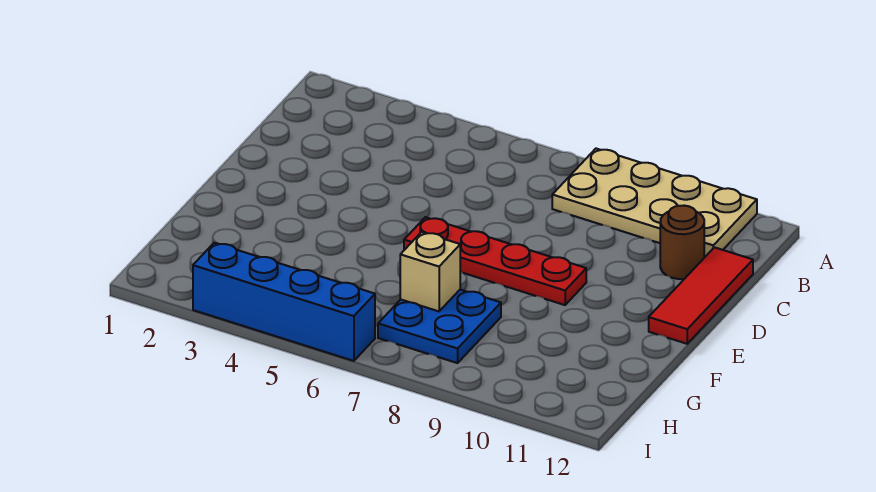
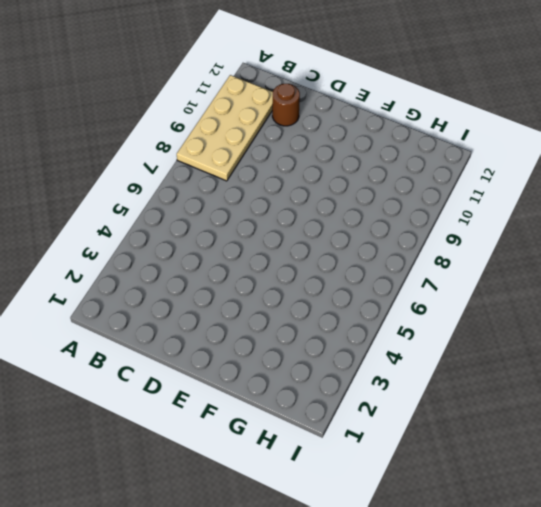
none -> red tile C12:E12 level 1
none -> red plate E6:E9 level 1

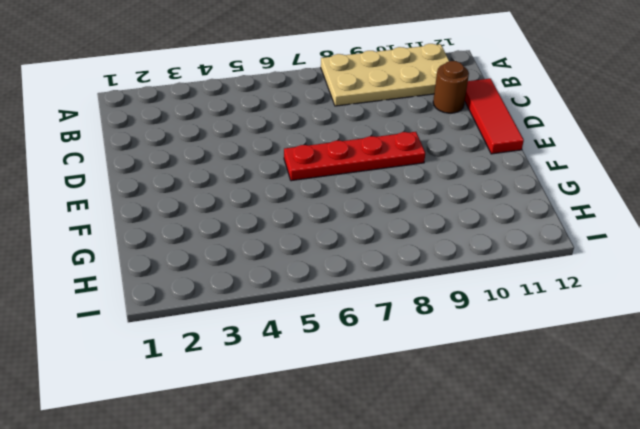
none -> blue plate G7:H8 level 1
none -> blue brick I3:I6 level 1

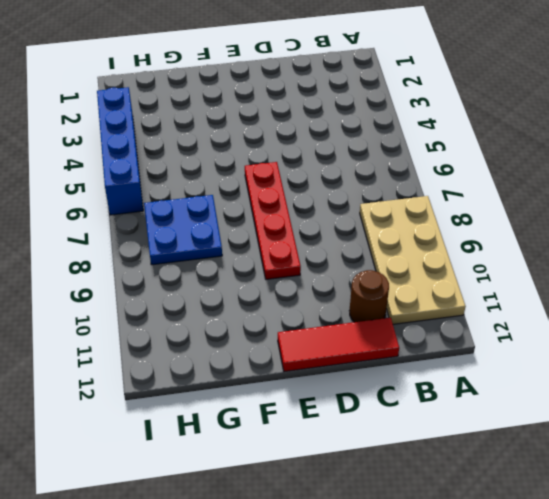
none -> tan brick G7 level 2

